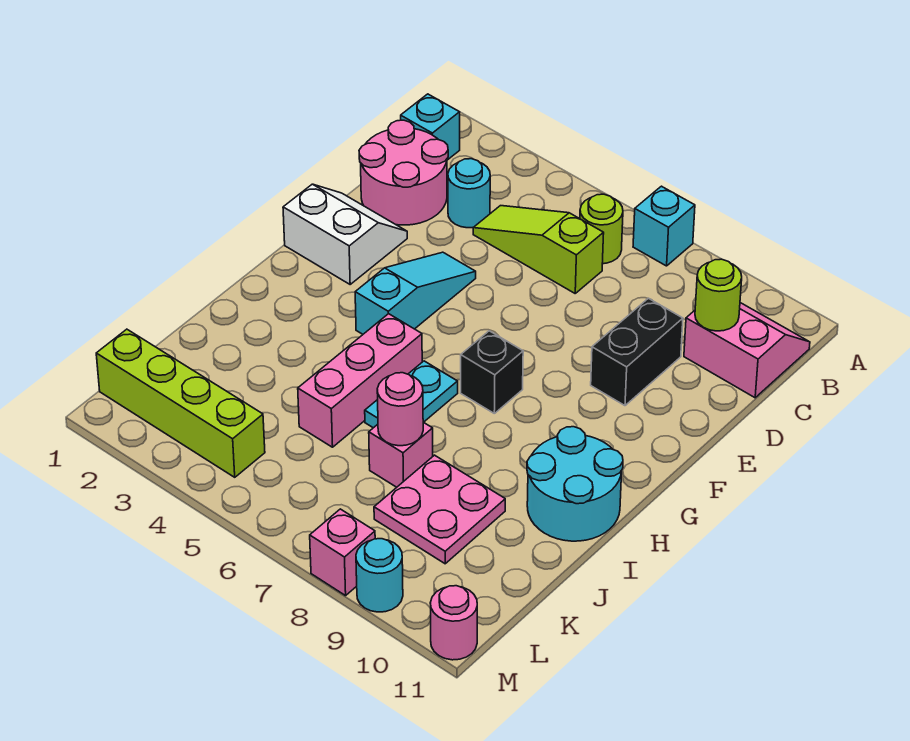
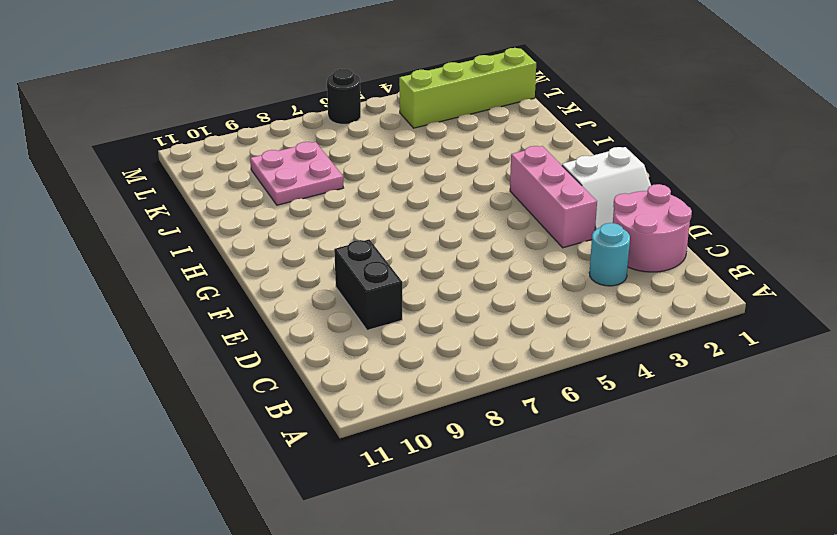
pink brick E3:G3 level 1 -> pink brick H5:J5 level 1
black round brick M6 level 1 -> none
none -> cyan brick A7 level 1
none -> cyan brick B1 level 1
none -> lime round brick B6 level 1

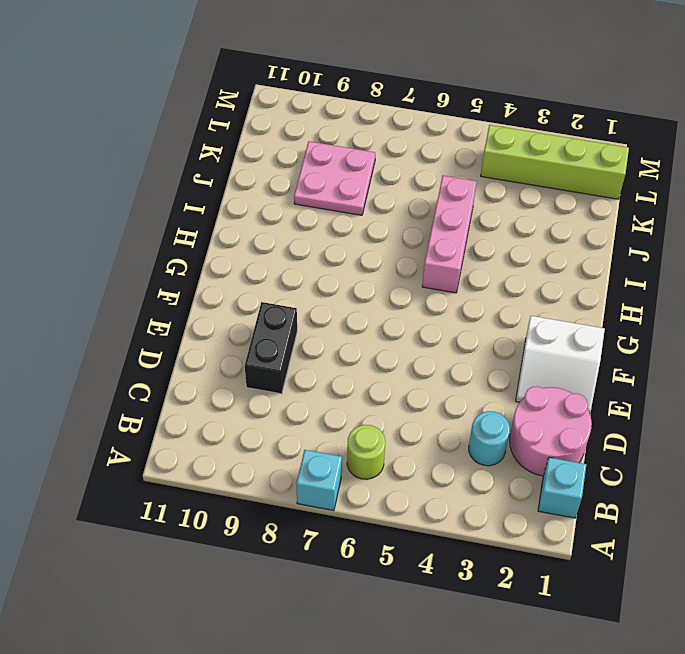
none -> pink slope B10:C11 level 1 top C
none -> lime slope C4:C6 level 1 top 6
none -> cyan slope E4:G4 level 1 top G

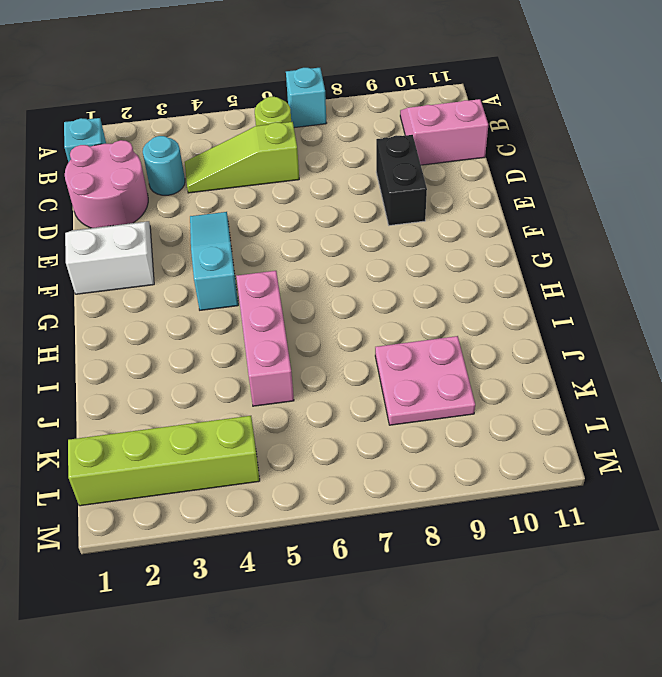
none -> black brick G7 level 1
none -> cyan plate H6:I6 level 1
none -> cyan round brick H10:I11 level 1

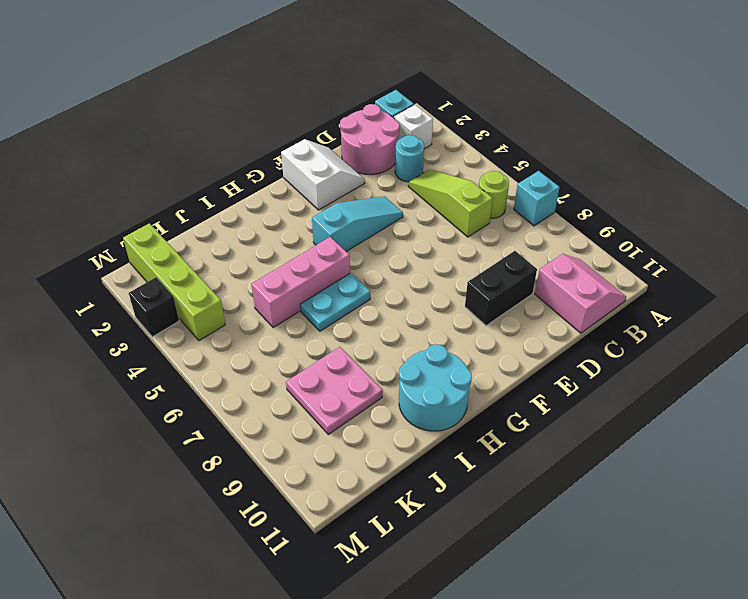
white brick B2 level 1 -> none
black brick M3 level 1 -> black brick G7 level 1
none -> pink brick J7 level 1
none -> pink brick M8 level 1
none -> cyan round brick M9 level 1

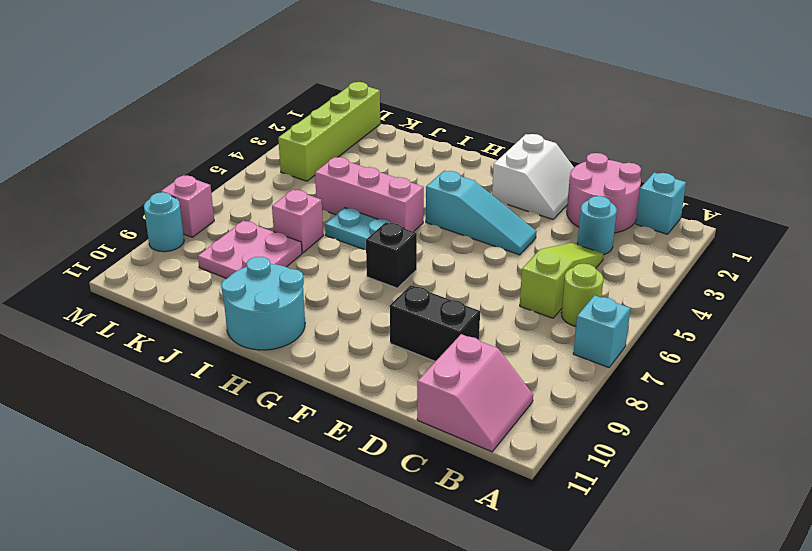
none -> pink round brick M11 level 1
none -> lime round brick C10 level 2
none -> pink round brick J7 level 2

